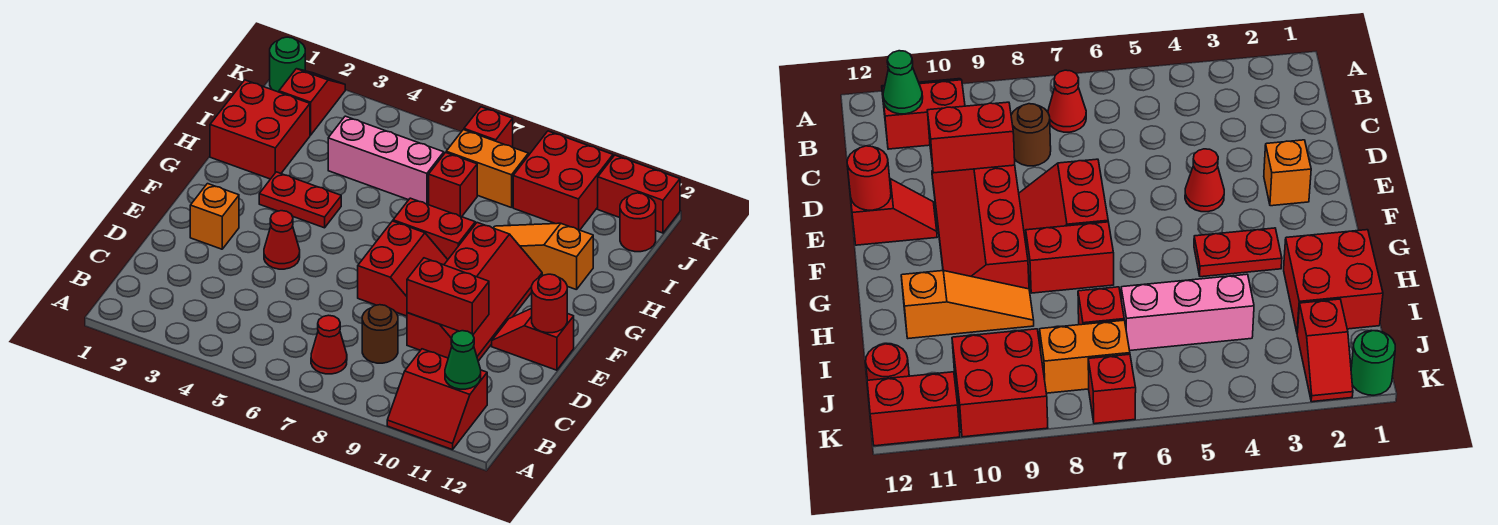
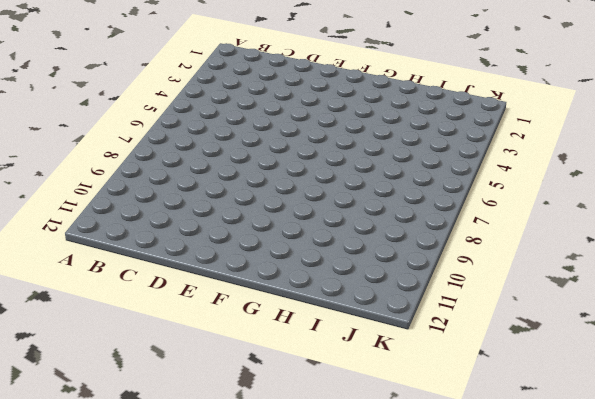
none -> red slope A10:B11 level 1 top B
none -> red cone B7 level 1
none -> brown round brick C8 level 1

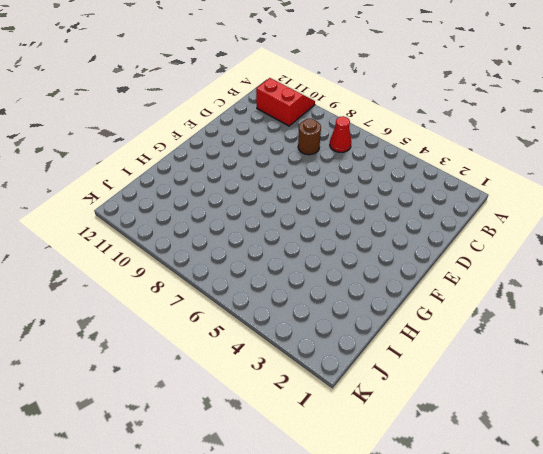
none -> red slope D9:G10 level 1 top 9
none -> orange brick E2 level 1
none -> red cone E4 level 1

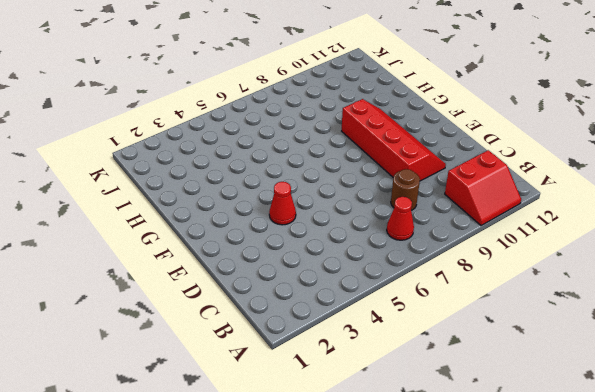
none -> orange brick E2 level 1
none -> red slope E7:F8 level 1 top 7
none -> red slope E11:E12 level 1 top 12

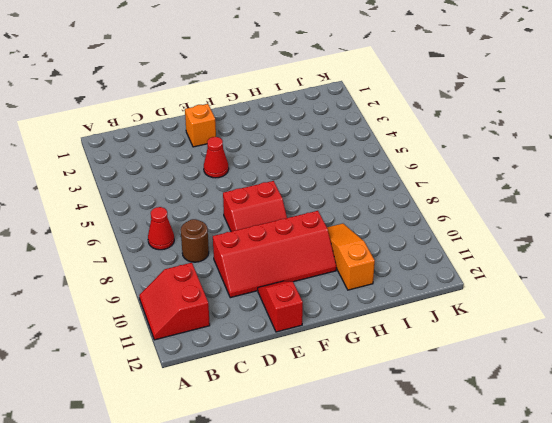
none -> red plate G3:G4 level 1
none -> red brick G7:G8 level 1
none -> red brick H1:I2 level 1

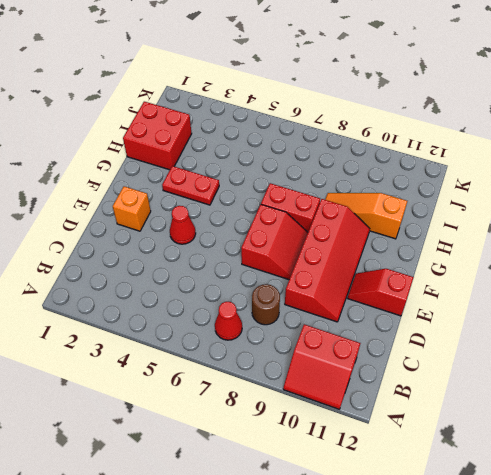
none -> pink brick I4:I6 level 1
none -> red brick I7 level 1
none -> red slope J2:K2 level 1 top J

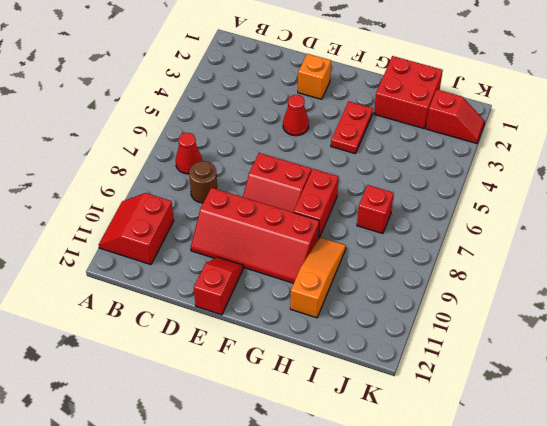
none -> pink brick I4:I6 level 1
none -> orange brick J7:J8 level 1
none -> red brick J9:K10 level 1

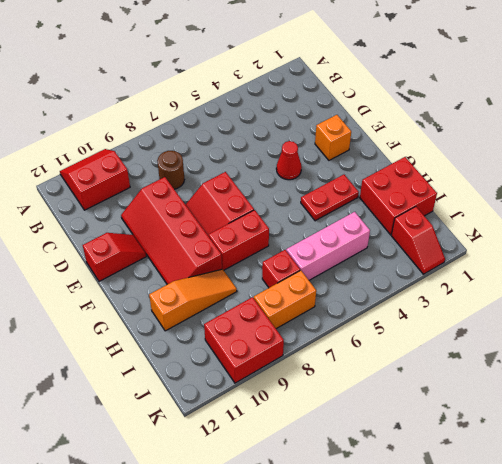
none -> red cone B7 level 1
none -> red round brick J12 level 1
none -> green round brick K1 level 1

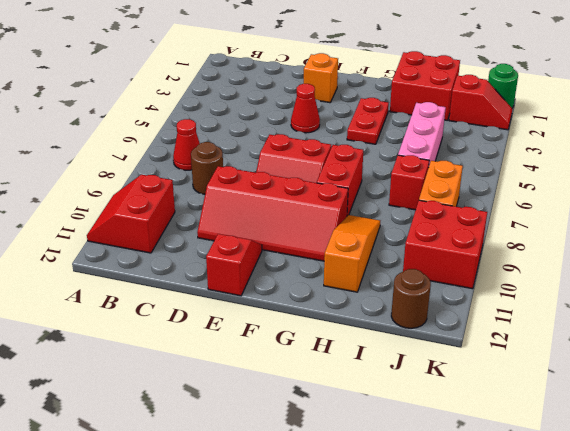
brown round brick J12 level 1 -> red round brick J12 level 1
none -> red brick K7 level 1
none -> red brick K11:K12 level 1
none -> green cone B11 level 2

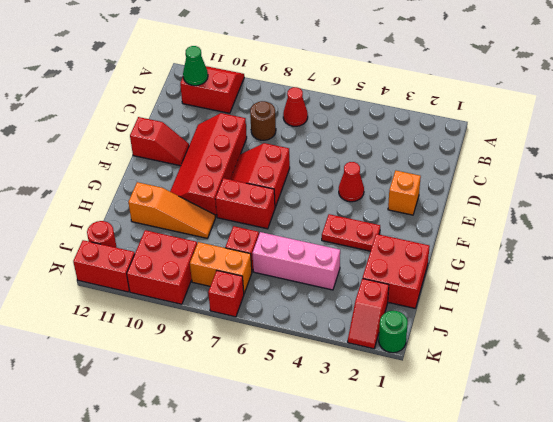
none -> red brick D9:D10 level 2
none -> red round brick E12 level 2

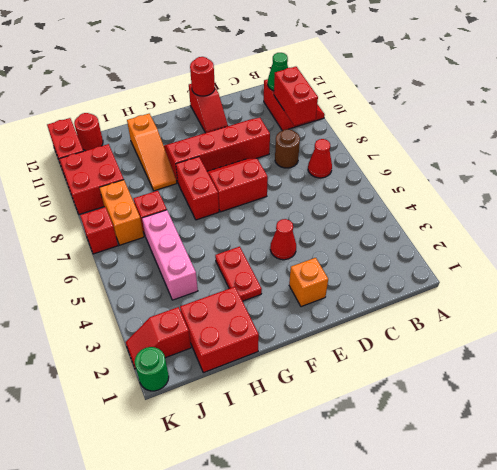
red brick B9:B10 level 2 -> red brick D9:D10 level 2

